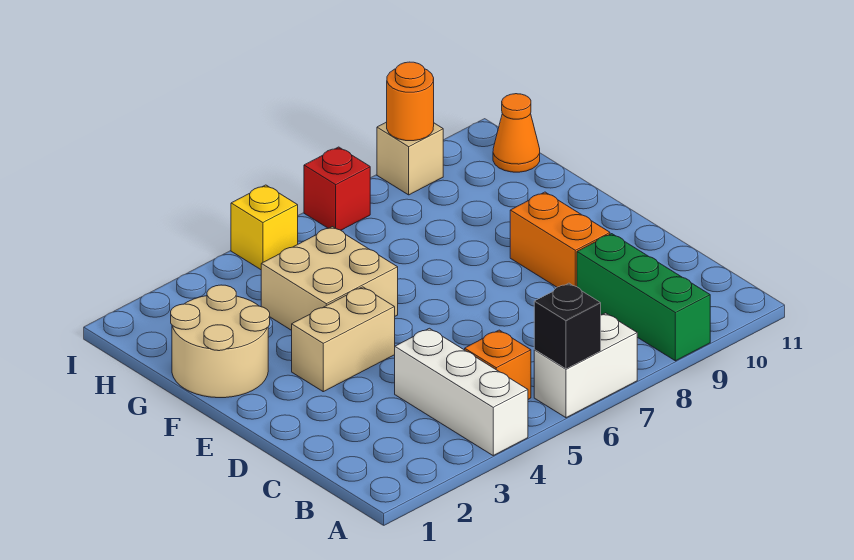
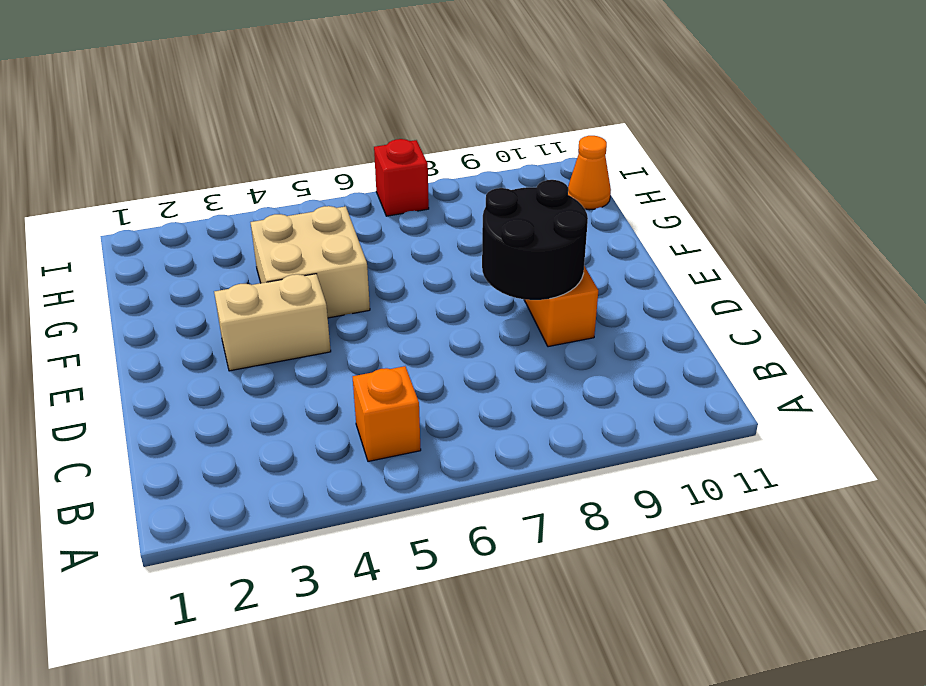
black round brick D8:E9 level 2 -> none
none -> white brick A4:C4 level 1
none -> white brick A6:A7 level 1
none -> green brick A9:C9 level 1

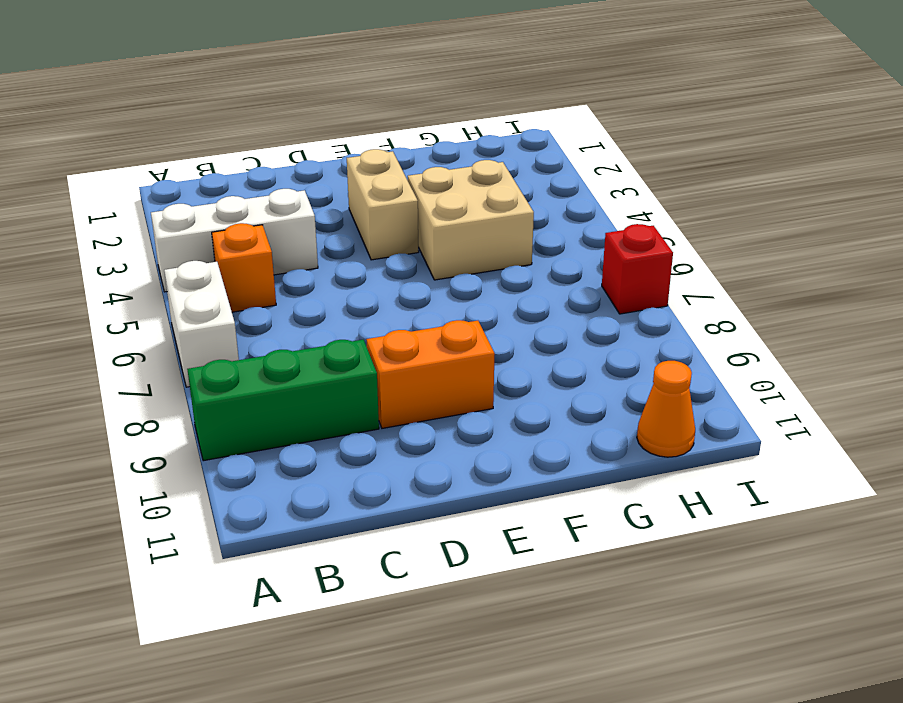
none -> tan round brick F1:G2 level 1
none -> yellow brick I5 level 1
none -> tan brick I9 level 1

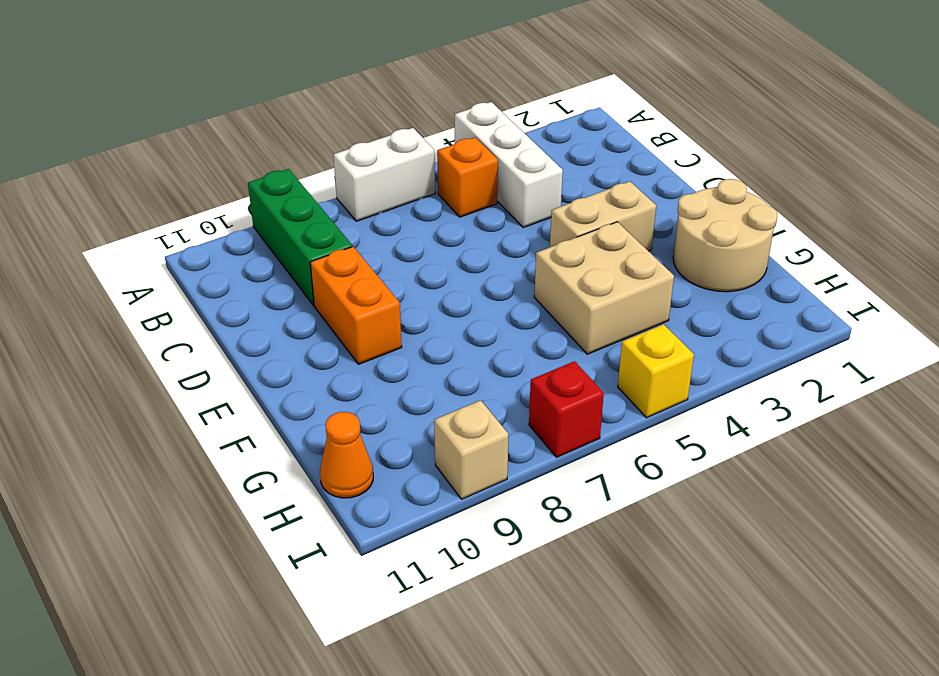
none -> black brick A6 level 2
none -> orange round brick I9 level 2

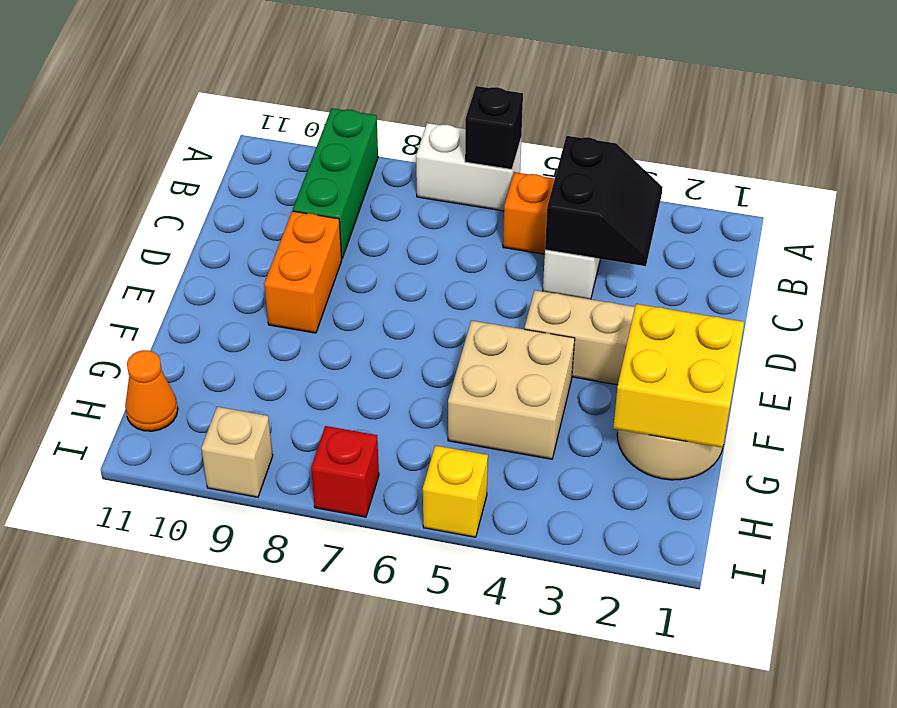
black slope B3:C4 level 2 top 4 -> none
yellow brick F1:G2 level 2 -> none
none -> orange round brick I9 level 2

